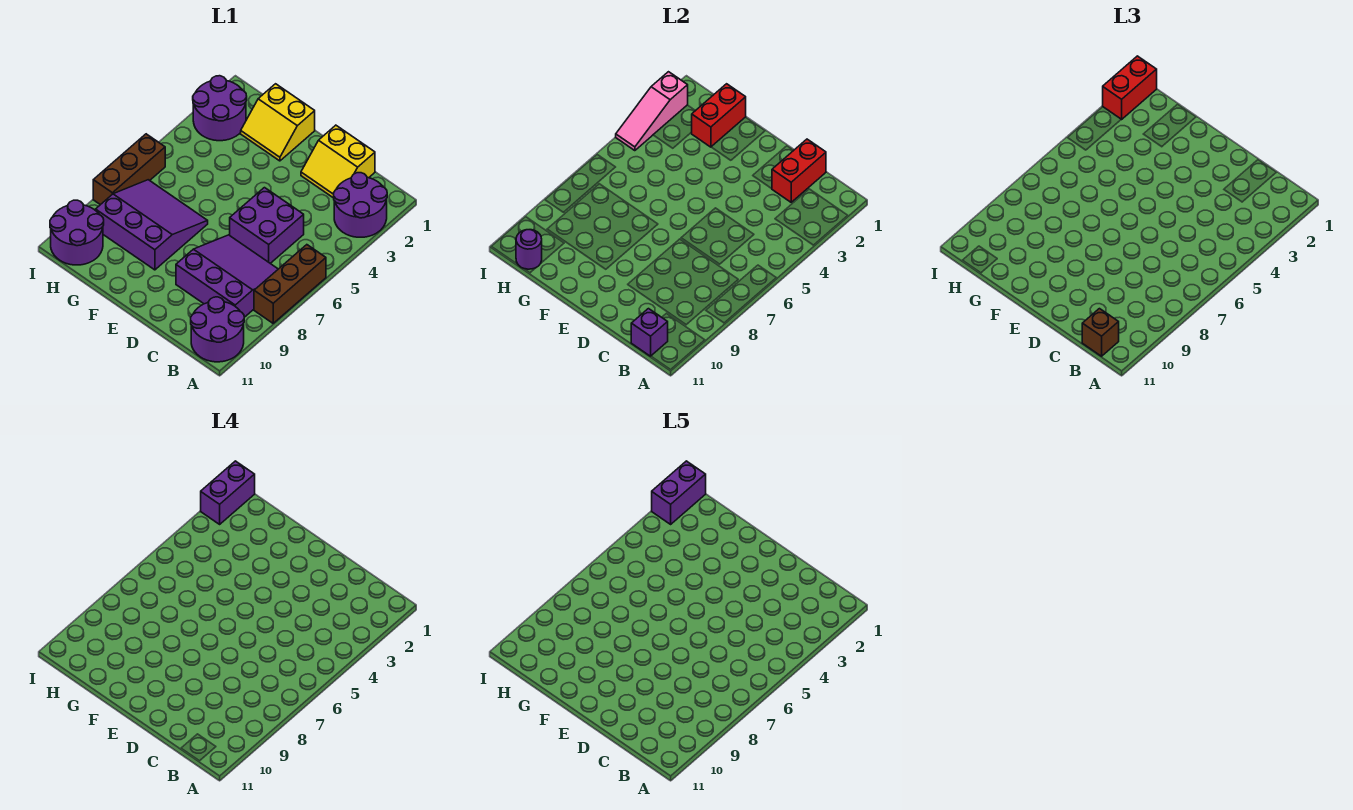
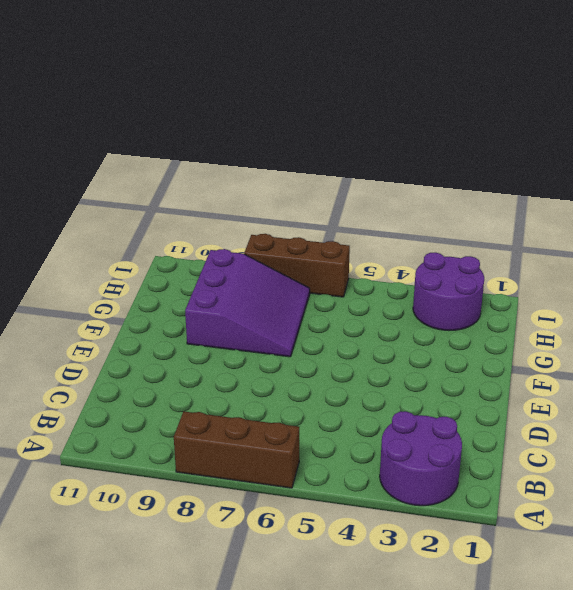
none -> purple round brick A10:B11 level 1
none -> purple slope B7:D9 level 1 top 9
none -> yellow slope C1:D2 level 1 top 1

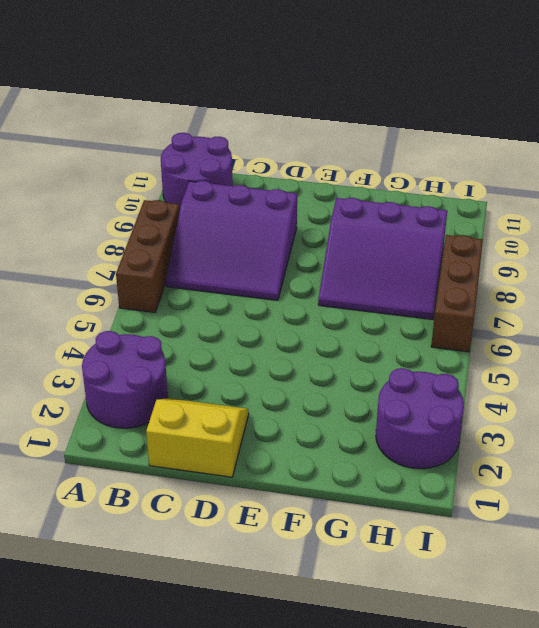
none -> purple brick C5:D6 level 1
none -> yellow slope F1:G2 level 1 top 1
none -> purple round brick H10:I11 level 1

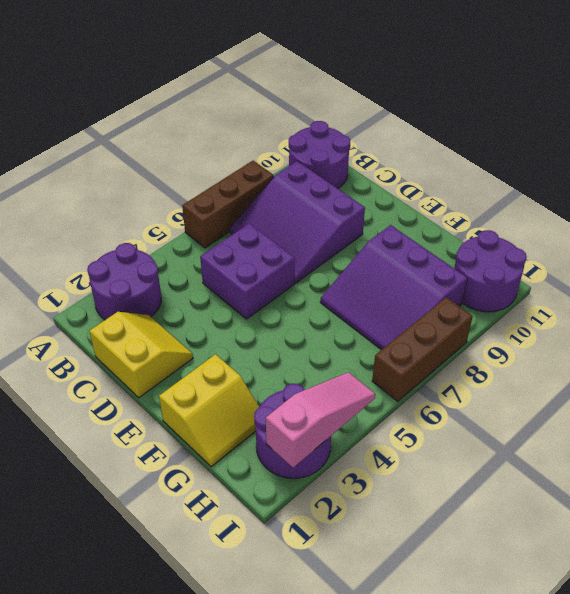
yellow slope F1:G2 level 1 top F -> yellow slope F1:G2 level 1 top 1
none -> purple brick B11 level 2
none -> red brick C1:C2 level 2
none -> red brick G1:G2 level 2

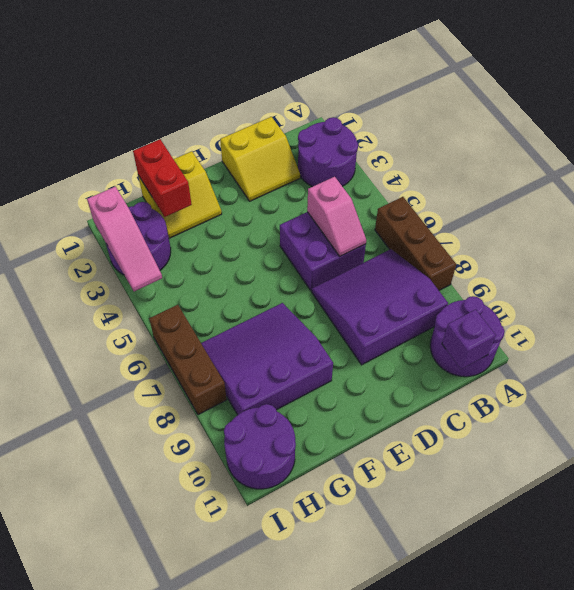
pink slope C5:C6 level 2 top 5 -> none
none -> red brick C1:C2 level 2
none -> purple round brick H11 level 2
none -> brown brick B11 level 3

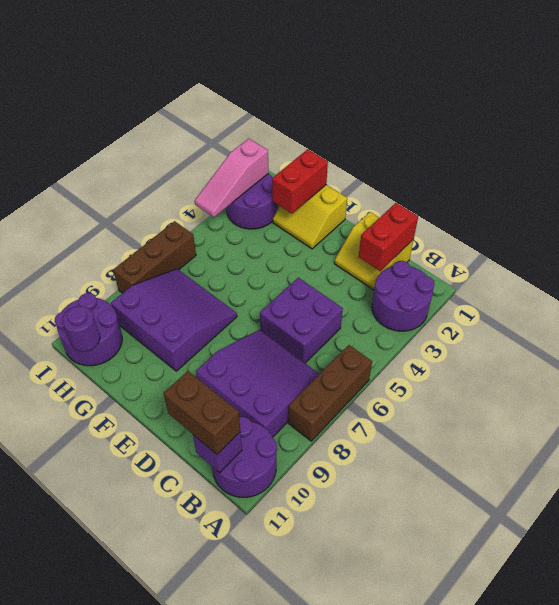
brown brick B11:C11 level 3 -> brown brick B11 level 3
none -> red brick I1:I2 level 3
none -> purple brick I1:I2 level 4
none -> purple brick I1:I2 level 5

